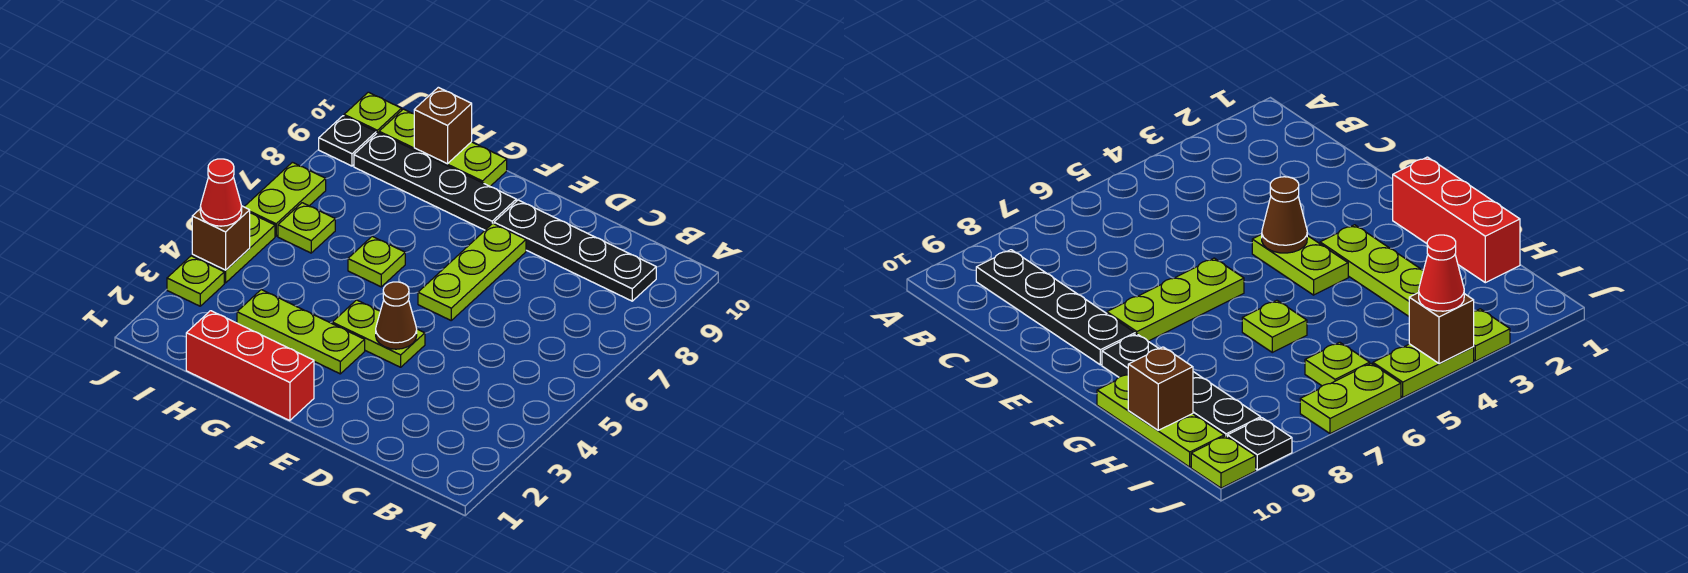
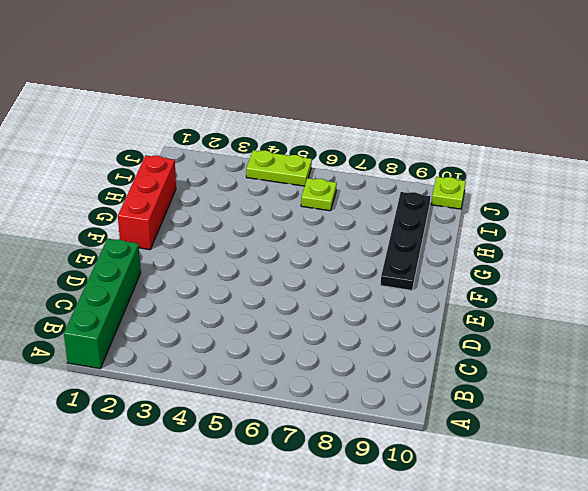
green brick A1:D1 level 1 -> none
none -> black plate B9:E9 level 1
none -> lime plate E4:F4 level 1
none -> lime plate E6:E8 level 1

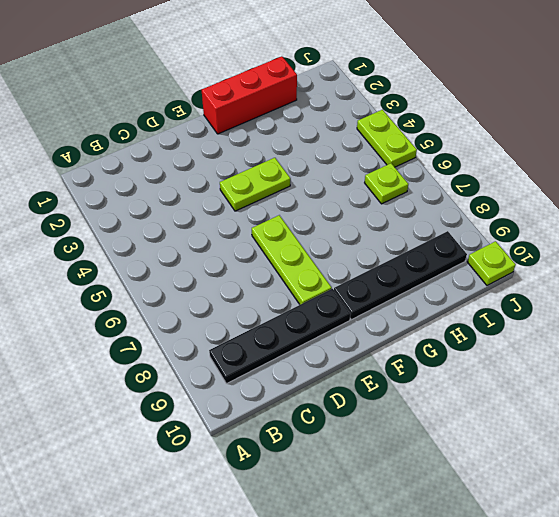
none -> lime plate F3:H3 level 1
none -> lime plate G6 level 1
none -> lime plate G10:I10 level 1

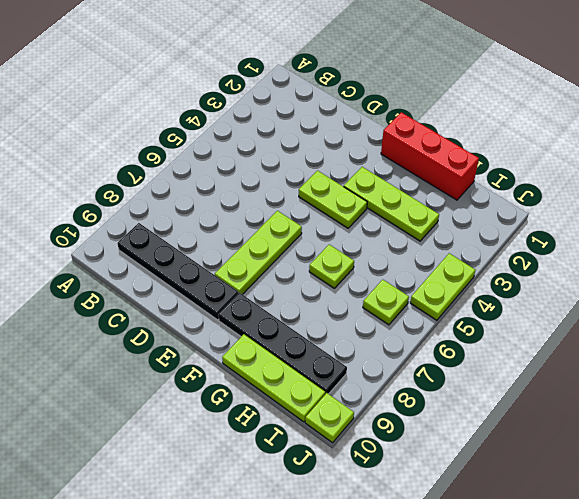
none -> lime plate J3 level 1
none -> lime plate J6:J7 level 1
none -> black plate J9 level 1

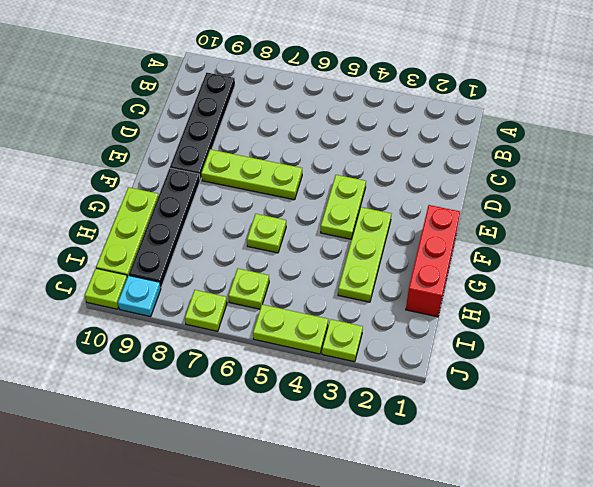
lime plate J7 level 1 -> lime plate J6:J7 level 1
cyan plate J9 level 1 -> black plate J9 level 1
none -> brown cone E4 level 2
none -> brown brick H10 level 2
none -> brown brick J4 level 2

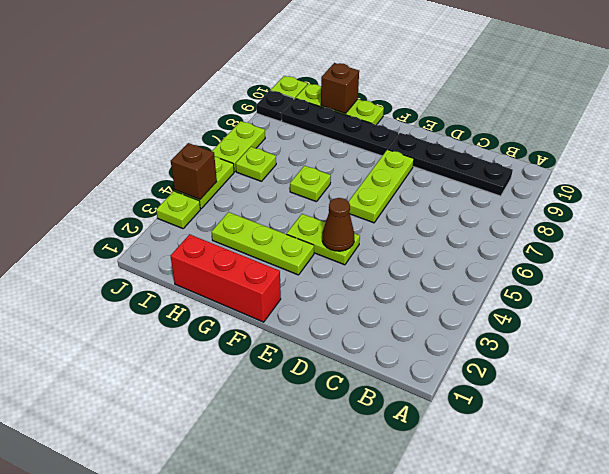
none -> red cone J4 level 3

